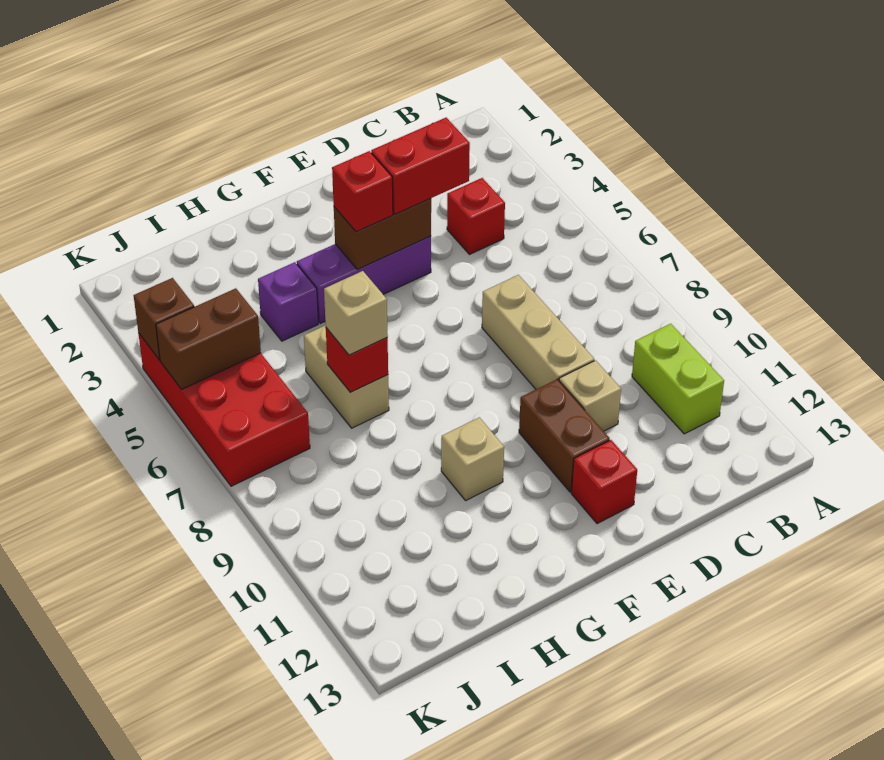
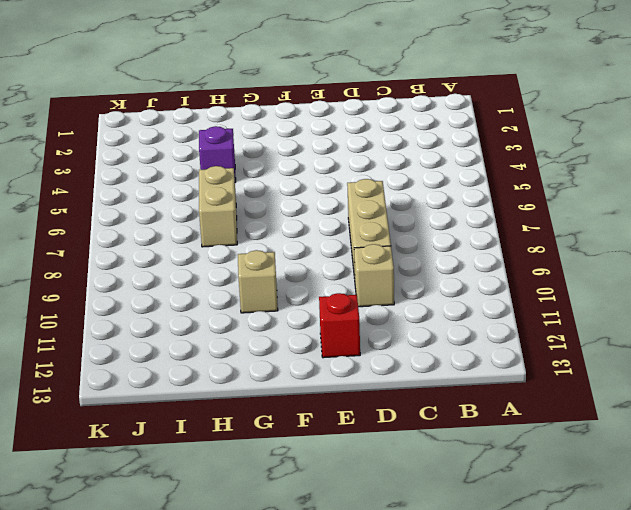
none -> lime brick B10:B11 level 1
none -> red brick C4 level 1
none -> purple brick E4:G4 level 1

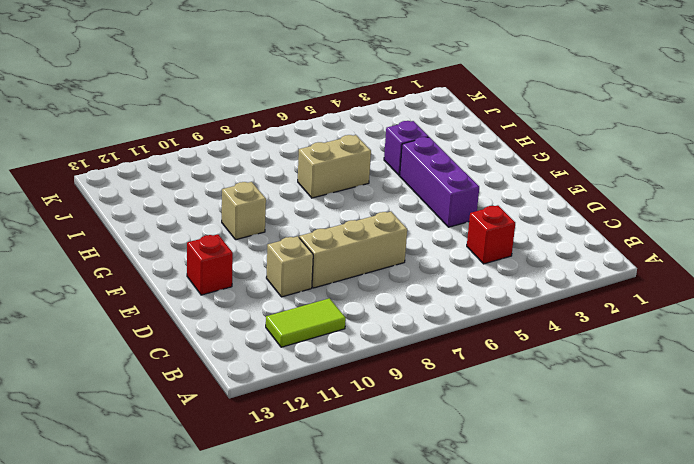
lime tile B10:B11 level 1 -> lime brick B10:B11 level 1
none -> brown brick E10:E11 level 1
none -> red brick J4:K7 level 1
none -> brown brick E4:F4 level 2

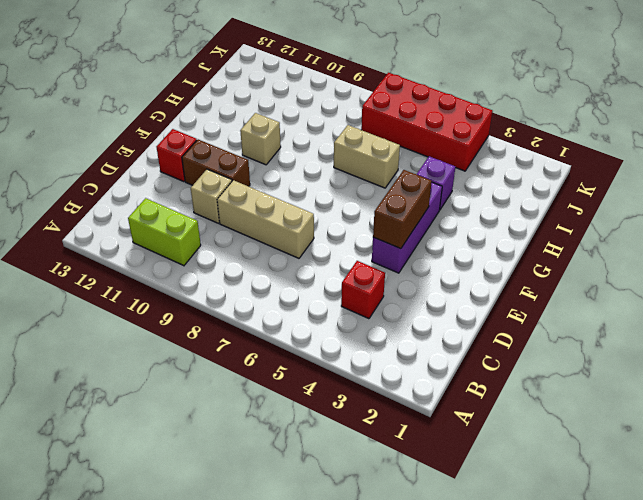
none -> red brick H7 level 2
none -> brown brick J5:K5 level 2
none -> brown brick K4 level 2

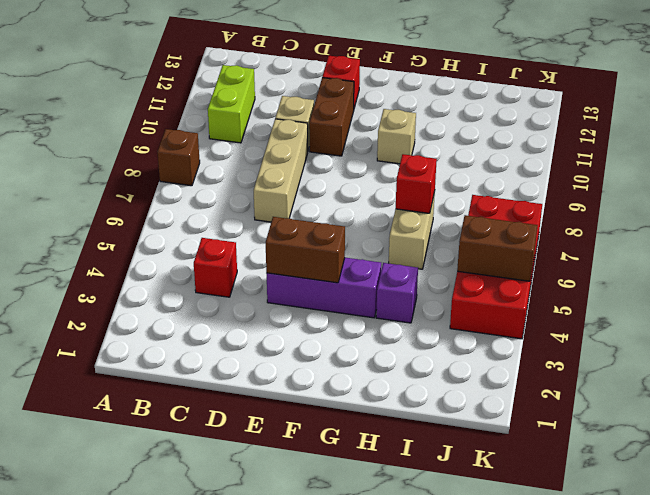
brown brick A8 level 1 -> brown brick K4 level 2
none -> red brick D4:E4 level 3
none -> red brick F4 level 3
none -> tan brick H7 level 3

